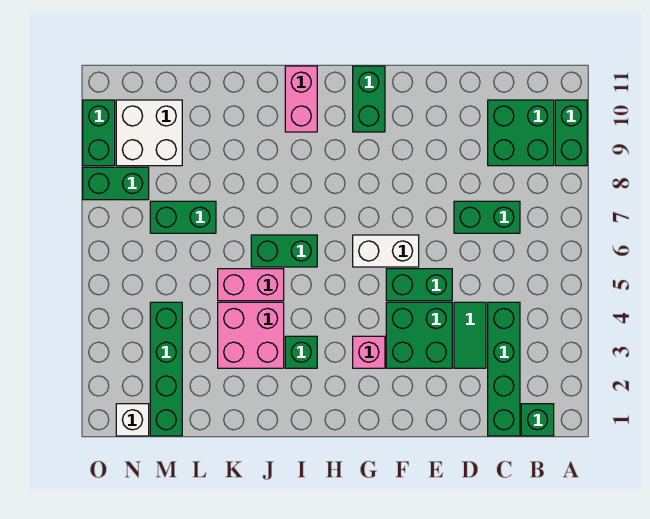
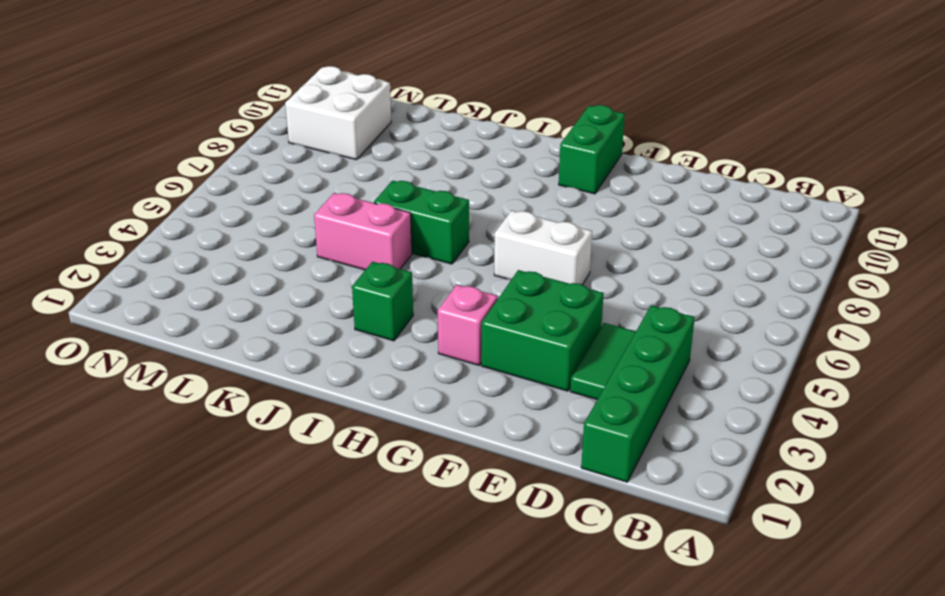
none -> green brick A9:A10 level 1
none -> green brick B1 level 1
none -> green brick B9:C10 level 1

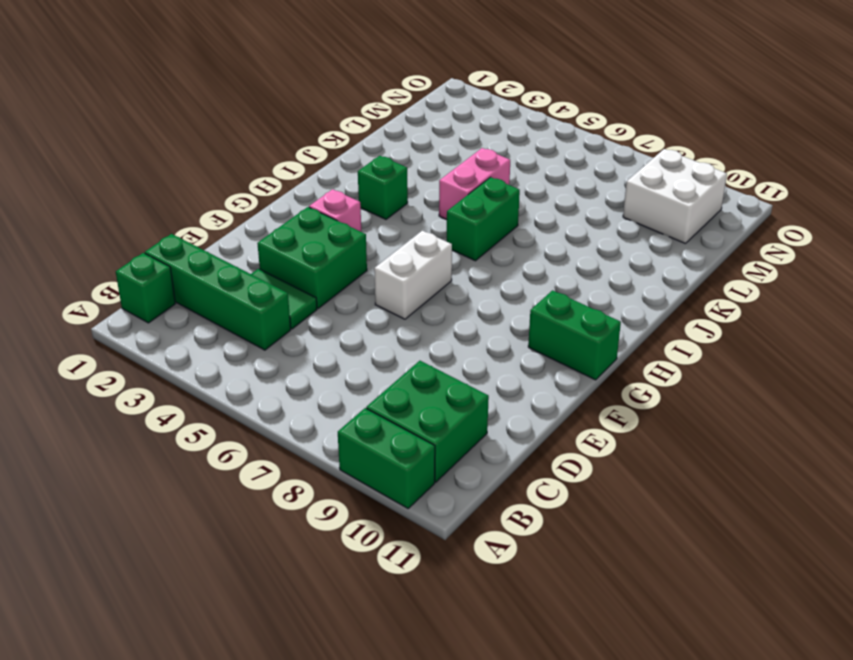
none -> green brick C7:D7 level 1
none -> green brick E5:F5 level 1
none -> pink brick I10:I11 level 1

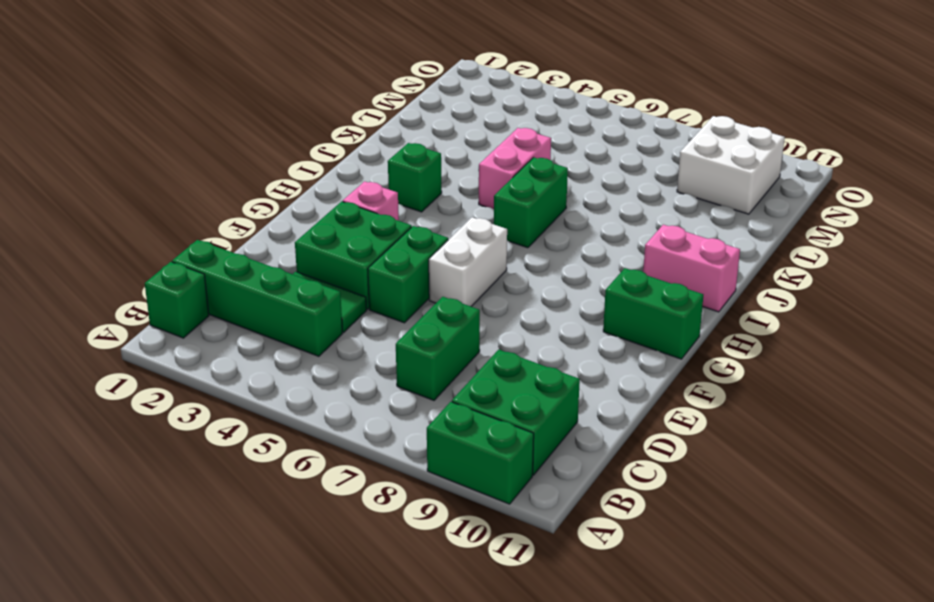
none -> pink brick J3:K4 level 1
none -> green brick L7:M7 level 1
none -> green brick M1:M4 level 1

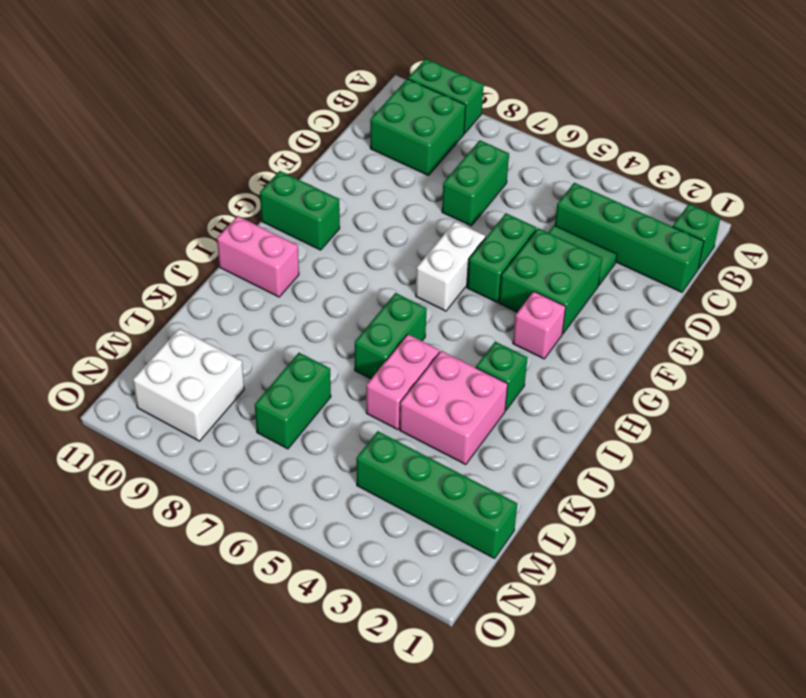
none -> white brick N1 level 1
none -> green brick N8:O8 level 1
none -> green brick O9:O10 level 1

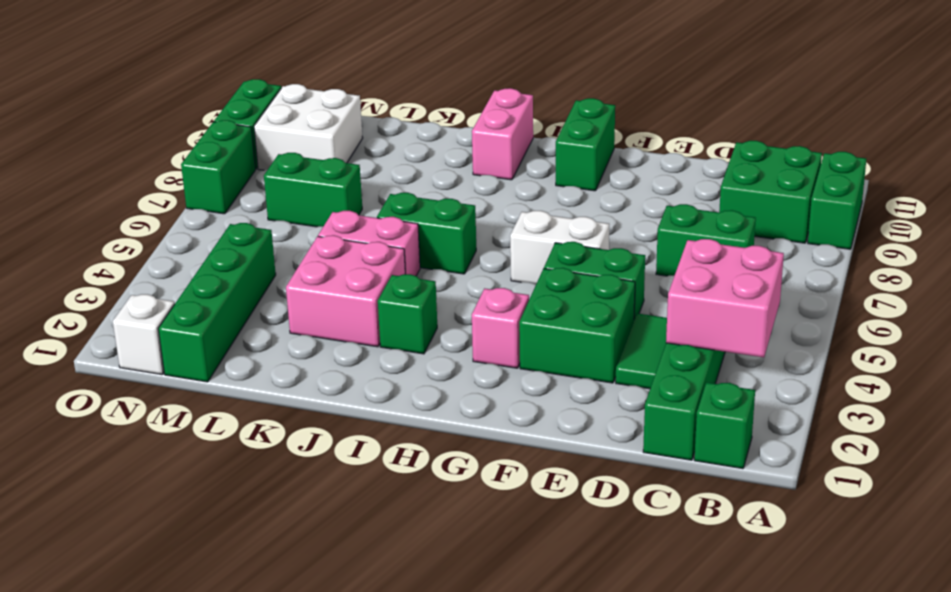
pink brick B3:C4 level 2 -> none
green brick O7:O8 level 1 -> green brick N8:O8 level 1

